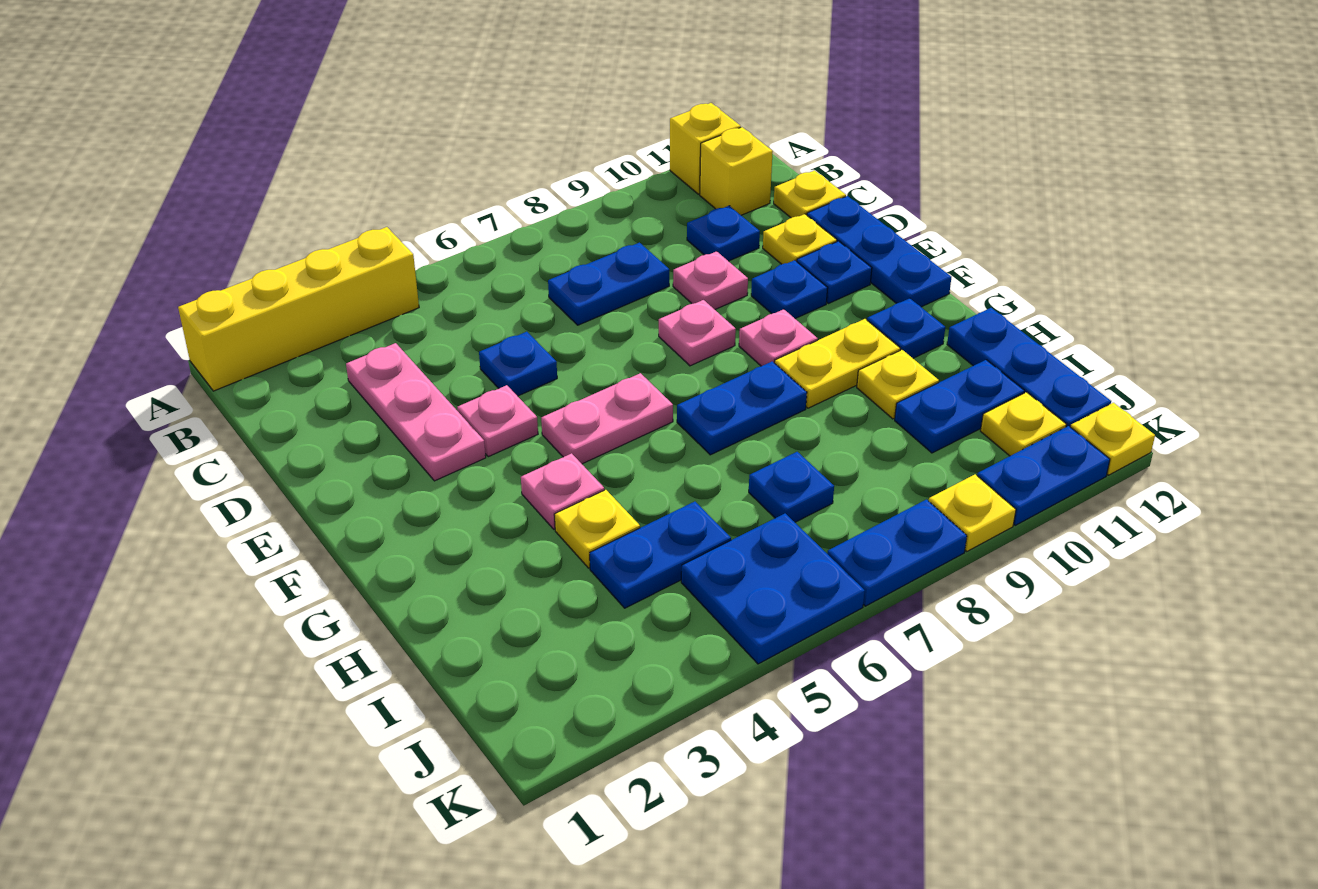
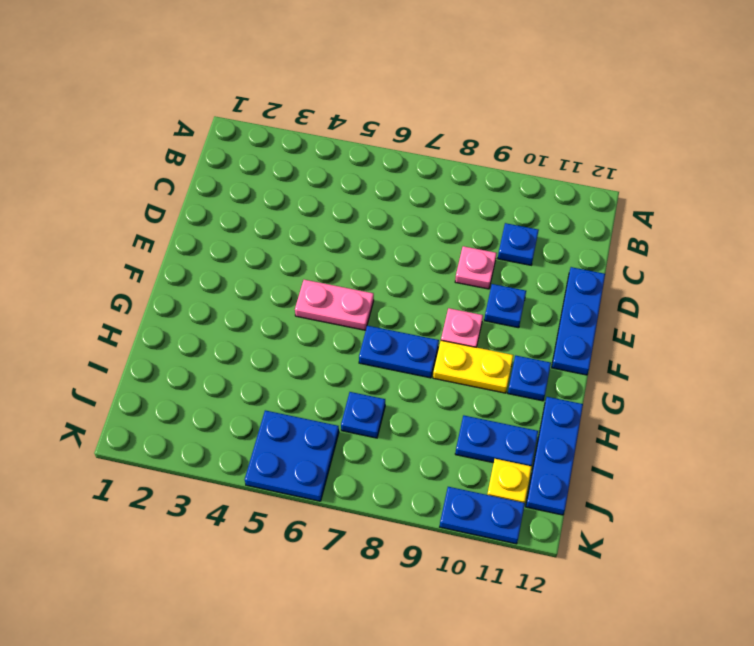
none -> yellow brick A1:A4 level 1
none -> yellow brick A11 level 1
none -> yellow brick B11 level 1
none -> pink plate C3:E3 level 1

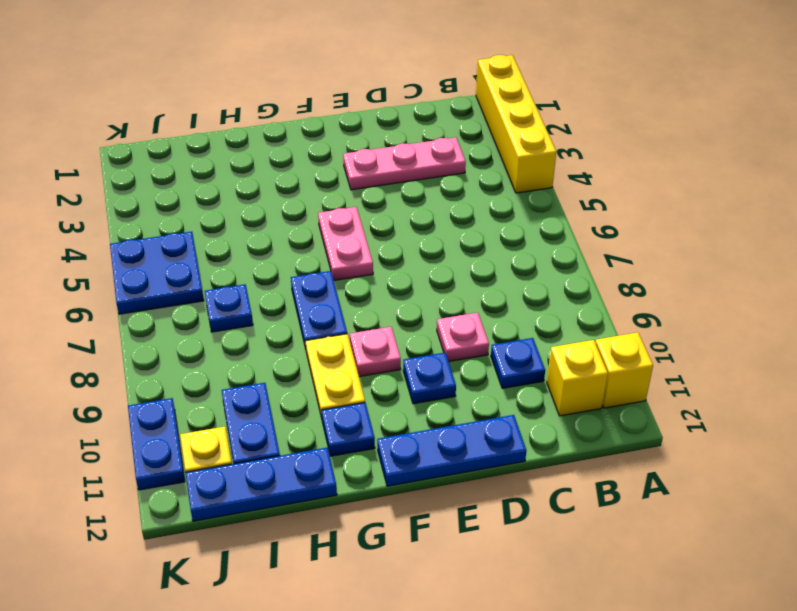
none -> blue plate C7:C8 level 1
none -> yellow plate C12 level 1
none -> blue plate D5 level 1
none -> yellow plate D11 level 1

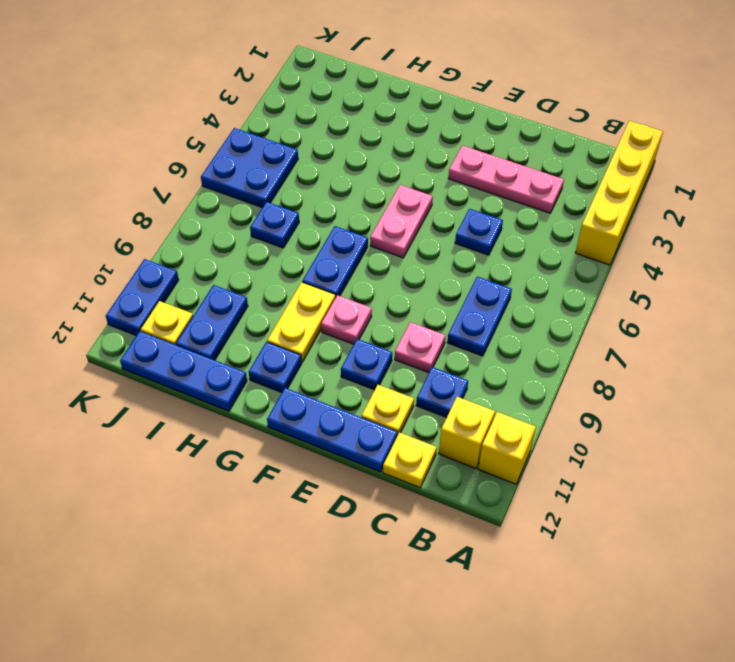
none -> pink plate E4 level 1
none -> pink plate E8 level 1
none -> blue plate E11 level 1
none -> pink plate G4 level 1

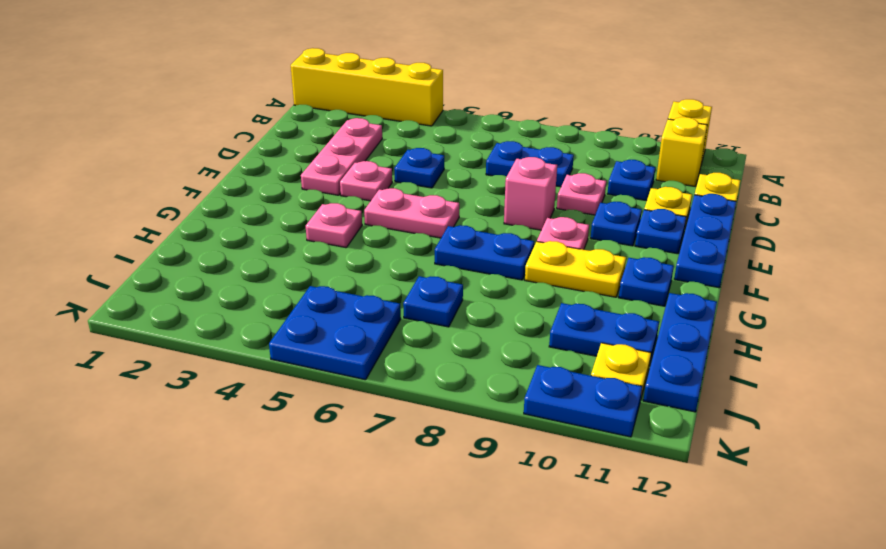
pink brick E8 level 1 -> pink plate E8 level 1
none -> yellow plate H4 level 1
none -> yellow plate H10 level 1
none -> blue plate I4:I5 level 1
none -> blue plate K7:K8 level 1

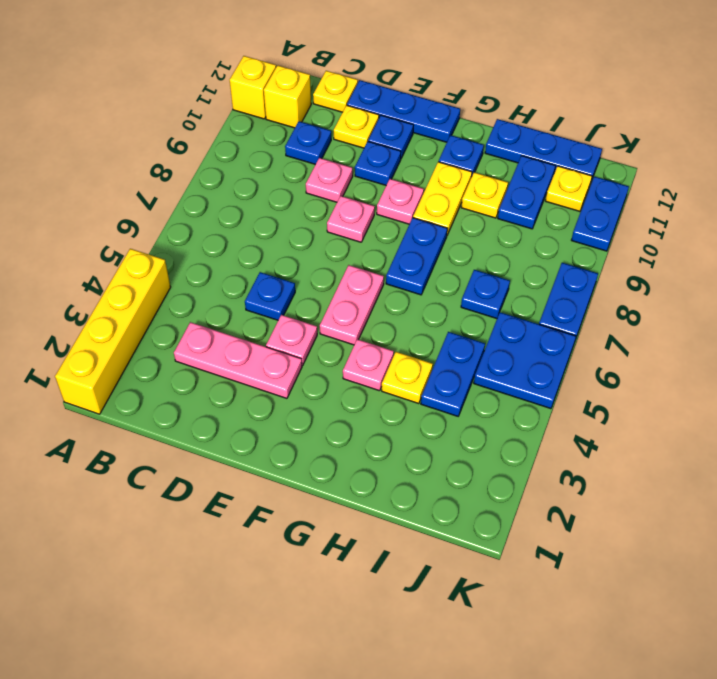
none -> blue plate C7:C8 level 1
none -> yellow plate K9 level 1
none -> yellow plate K12 level 1

